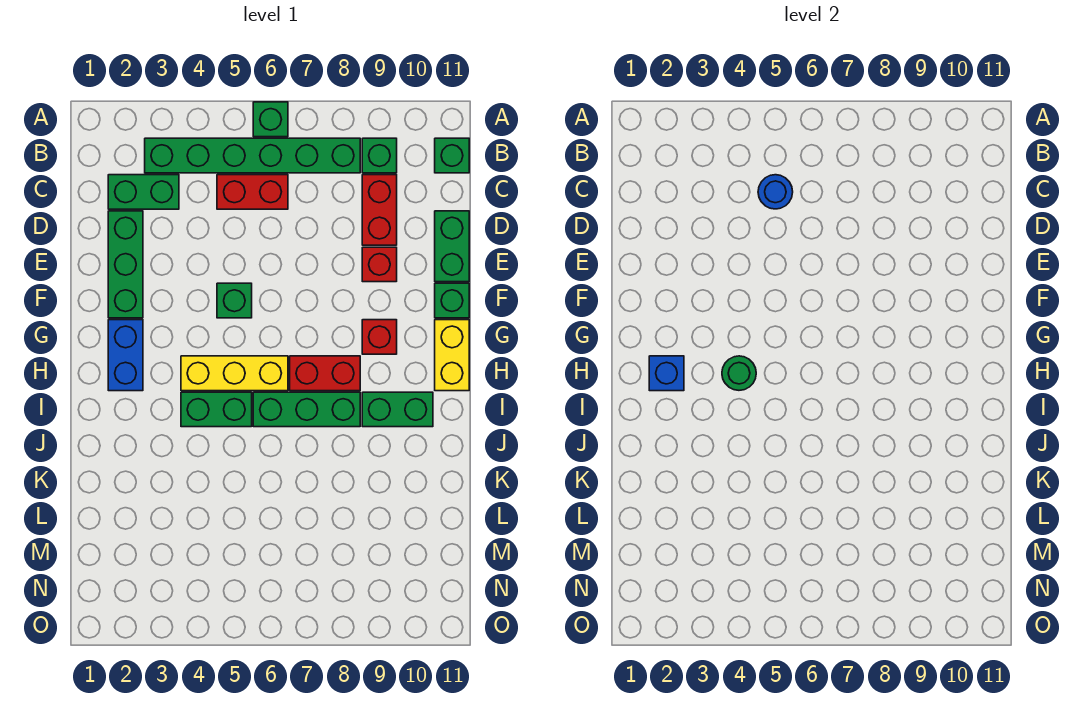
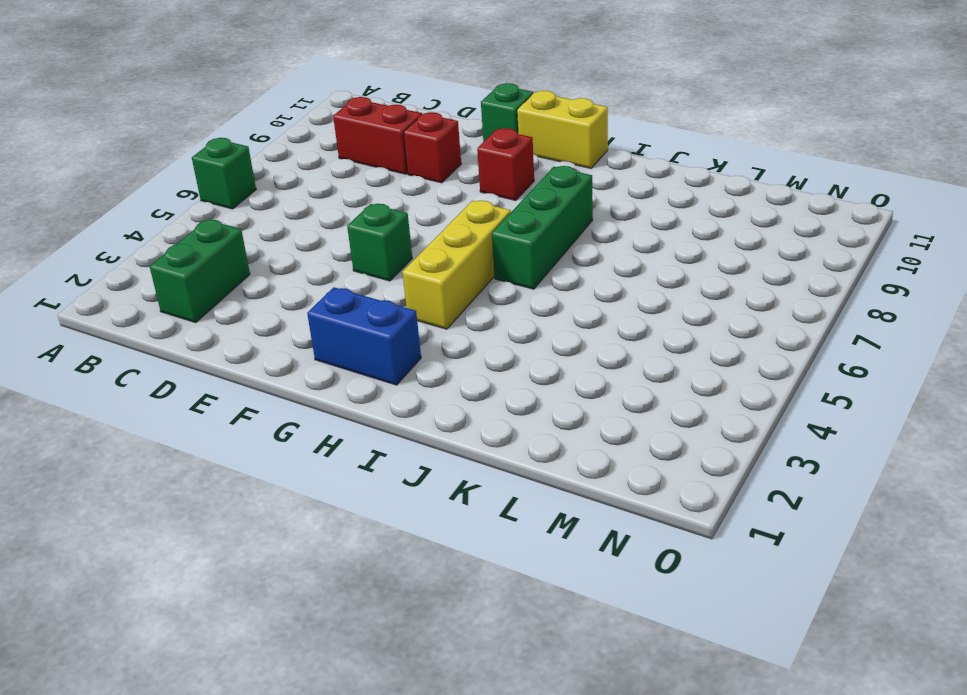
none -> green brick B3:B8 level 1
none -> green brick B9 level 1
none -> green brick B11 level 1

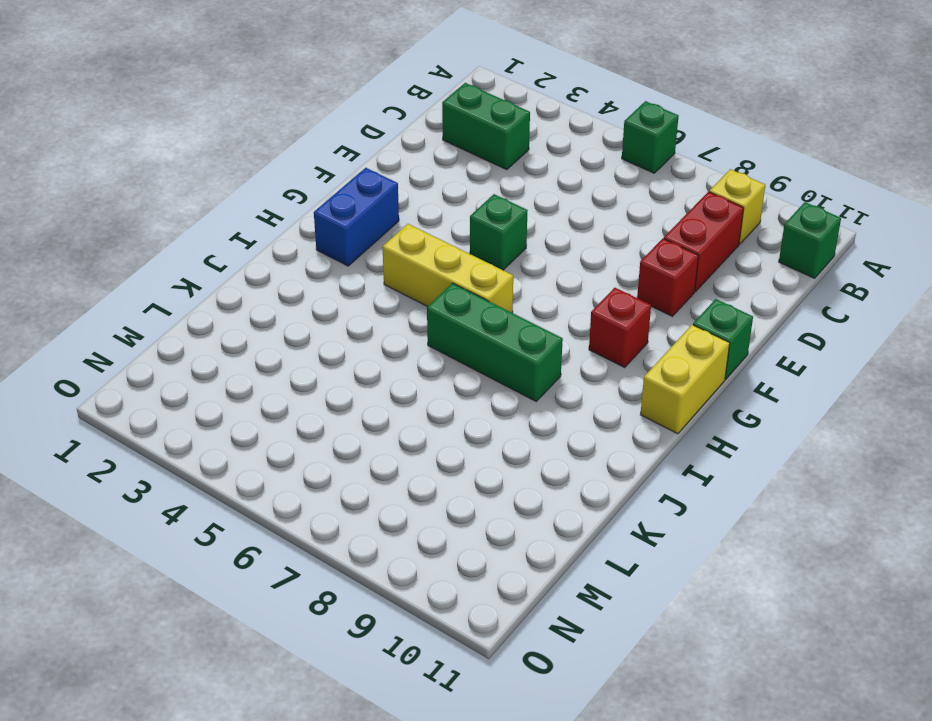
yellow brick B9 level 1 -> green brick B9 level 1
none -> green brick B3:B8 level 1
none -> red brick C5:C6 level 1
none -> green brick D2:F2 level 1

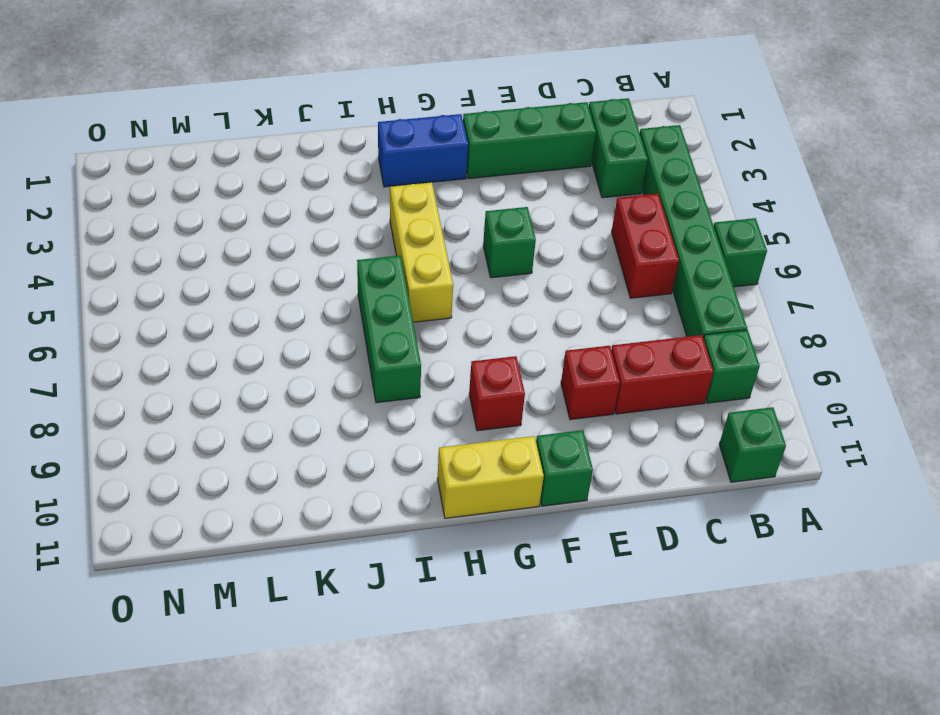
none -> green brick D11:E11 level 1
none -> red brick H7:H8 level 1
none -> green brick I4:I5 level 1

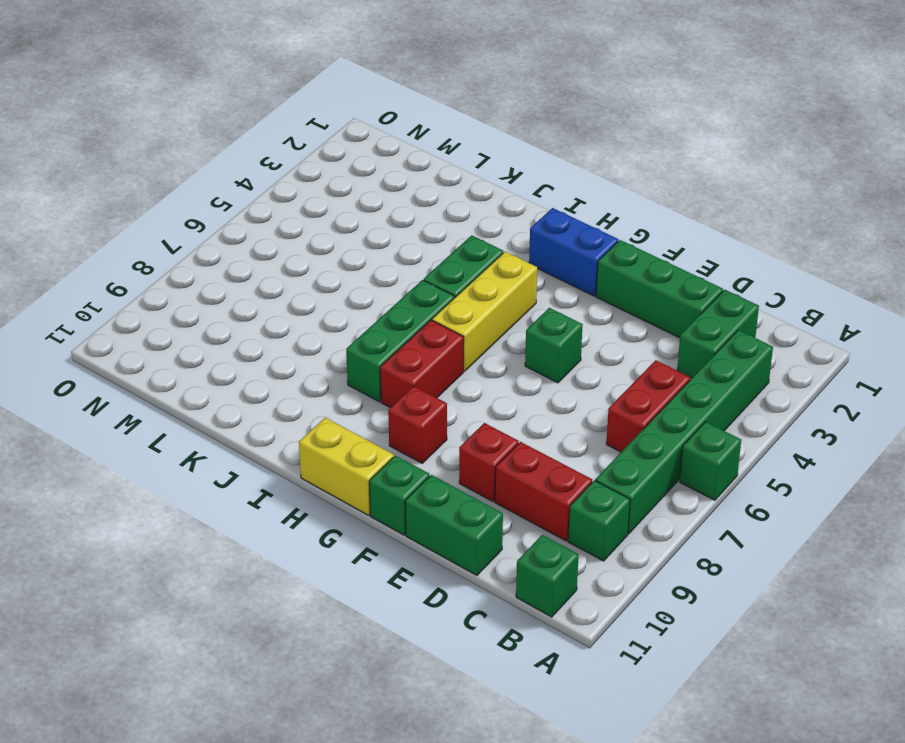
none -> green brick I9:I10 level 1
none -> blue round brick C5 level 2
none -> blue brick H2 level 2

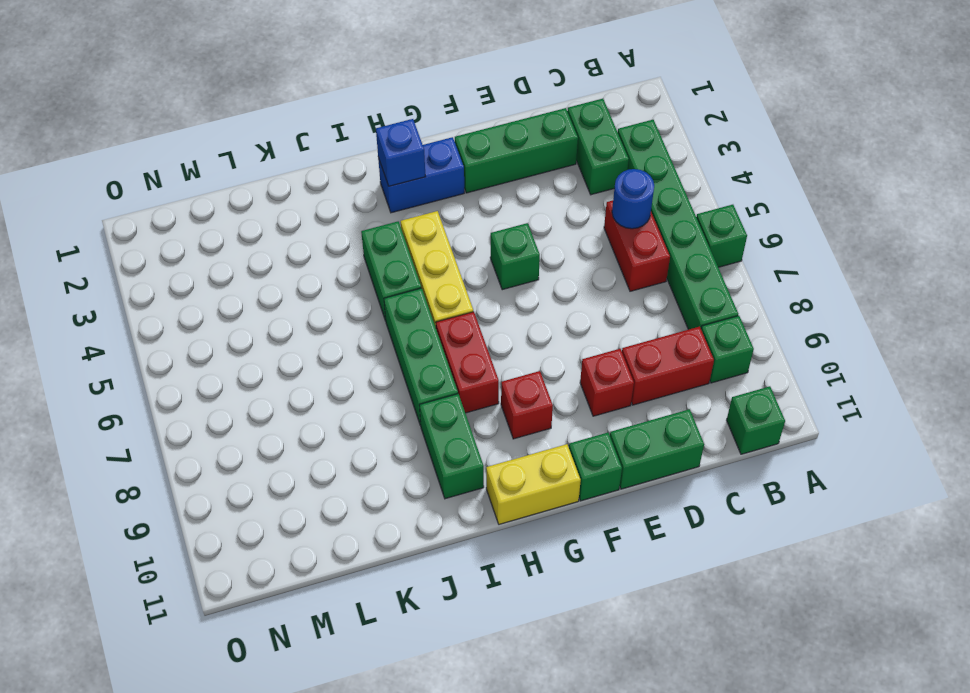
none -> green round brick H4 level 2

